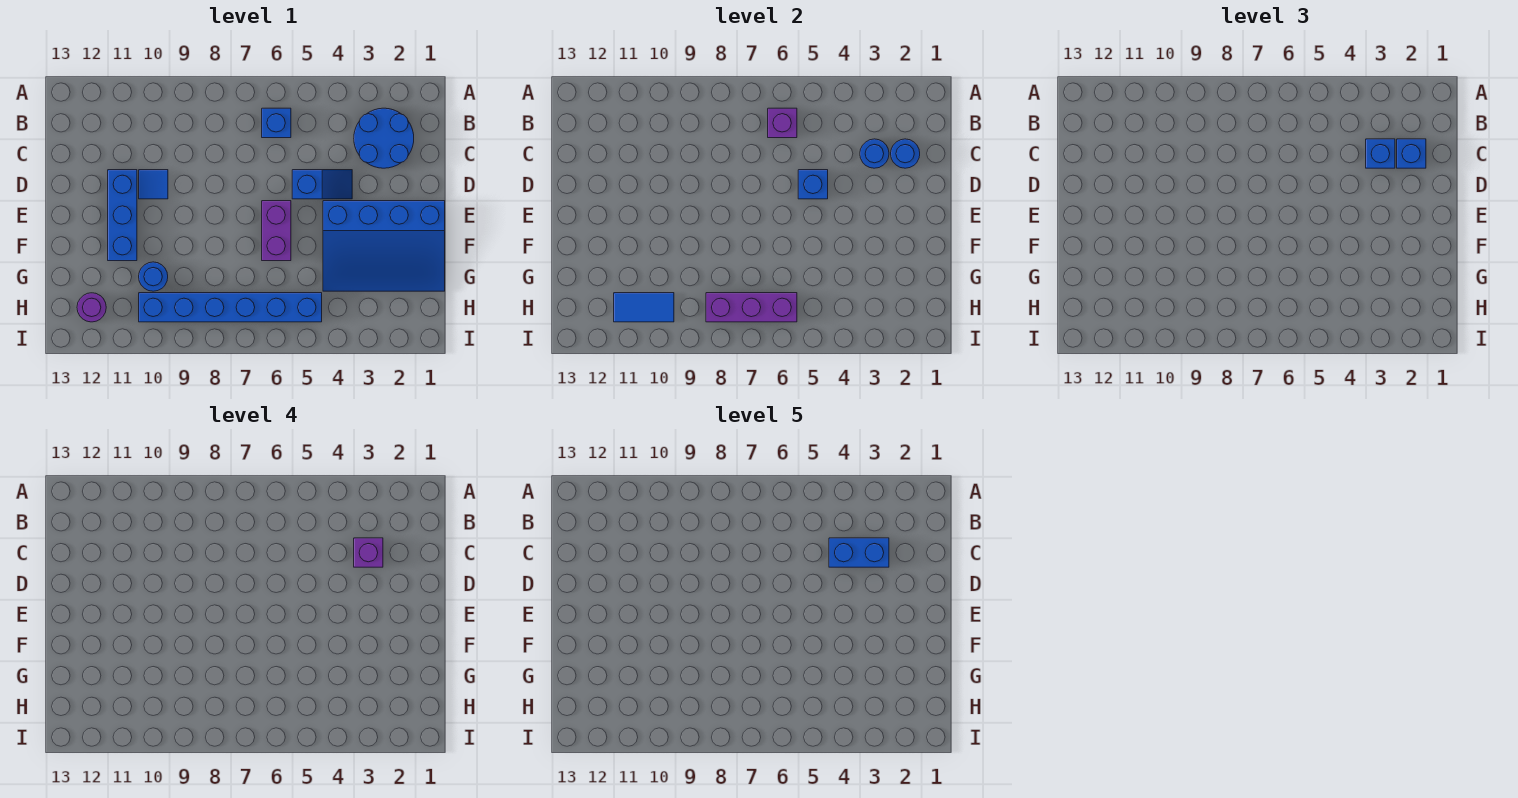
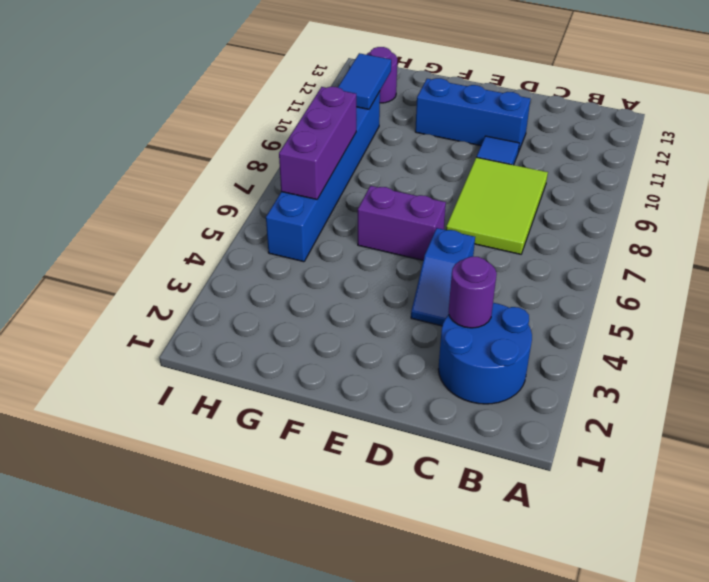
purple round brick C3 level 2 -> blue round brick C3 level 2
lime tile C7:D9 level 1 -> none
none -> blue brick B6 level 1
none -> blue slope E1:G4 level 1 top E
none -> blue round brick G10 level 1

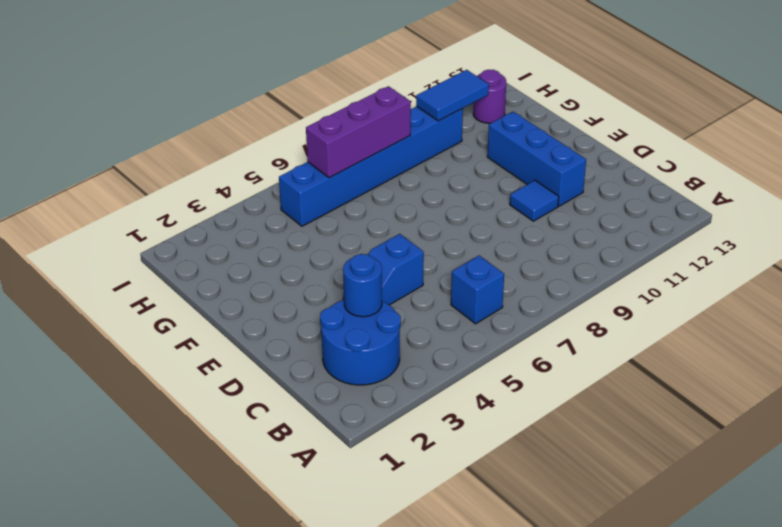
none -> blue slope E1:G4 level 1 top E
none -> purple brick E6:F6 level 1
none -> blue round brick G10 level 1

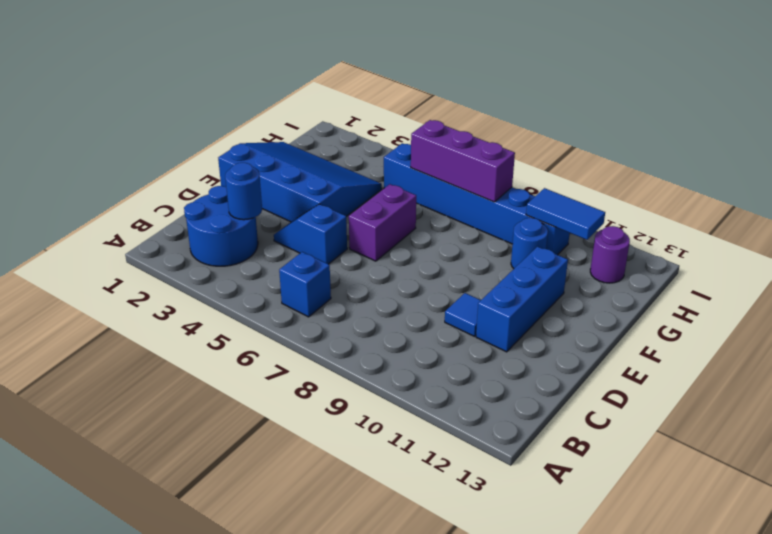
none -> purple brick B6 level 2
none -> blue round brick C2 level 2
none -> blue brick D5 level 2

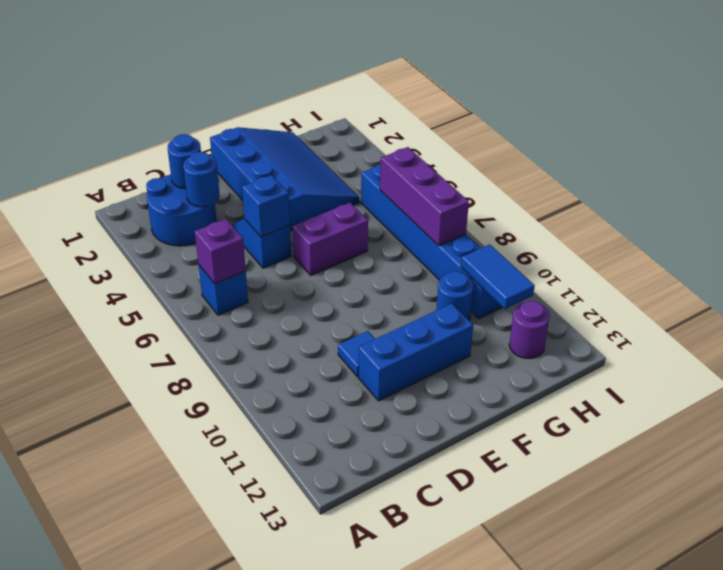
none -> blue brick C2 level 3
none -> blue brick C3 level 3
none -> purple brick C3 level 4

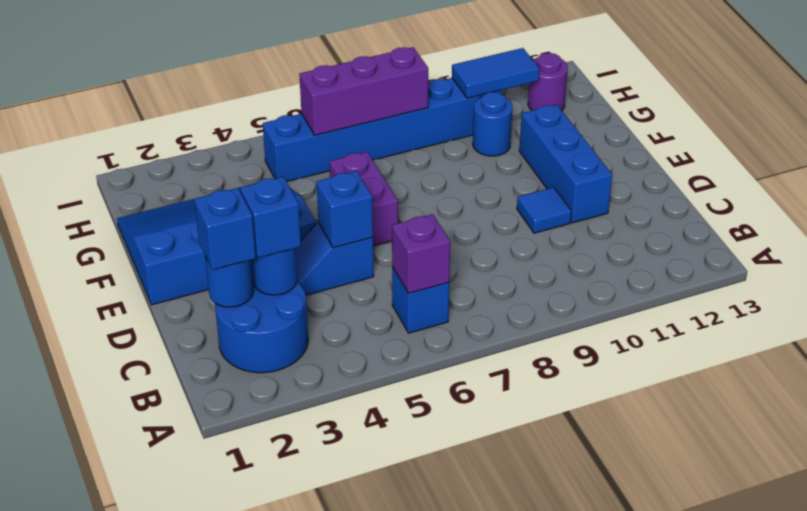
none -> purple brick C3 level 4
none -> blue brick C3:C4 level 5

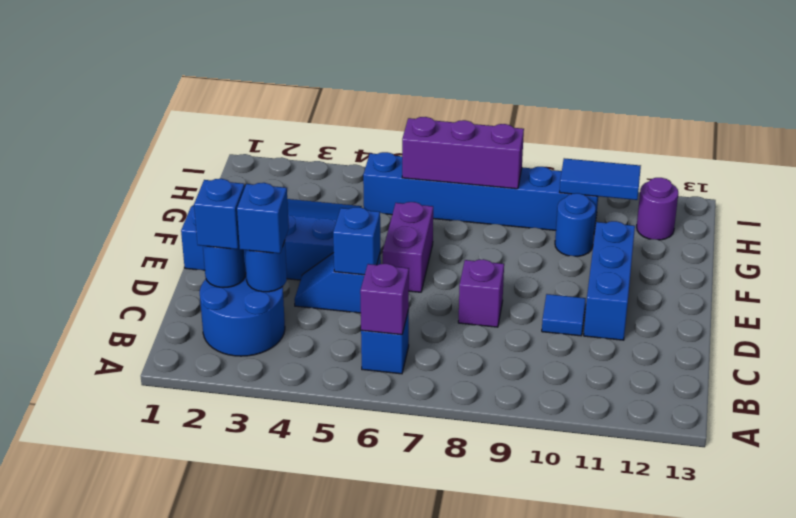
purple brick D8 level 1 -> purple brick C3 level 4
none -> blue brick C3:C4 level 5

